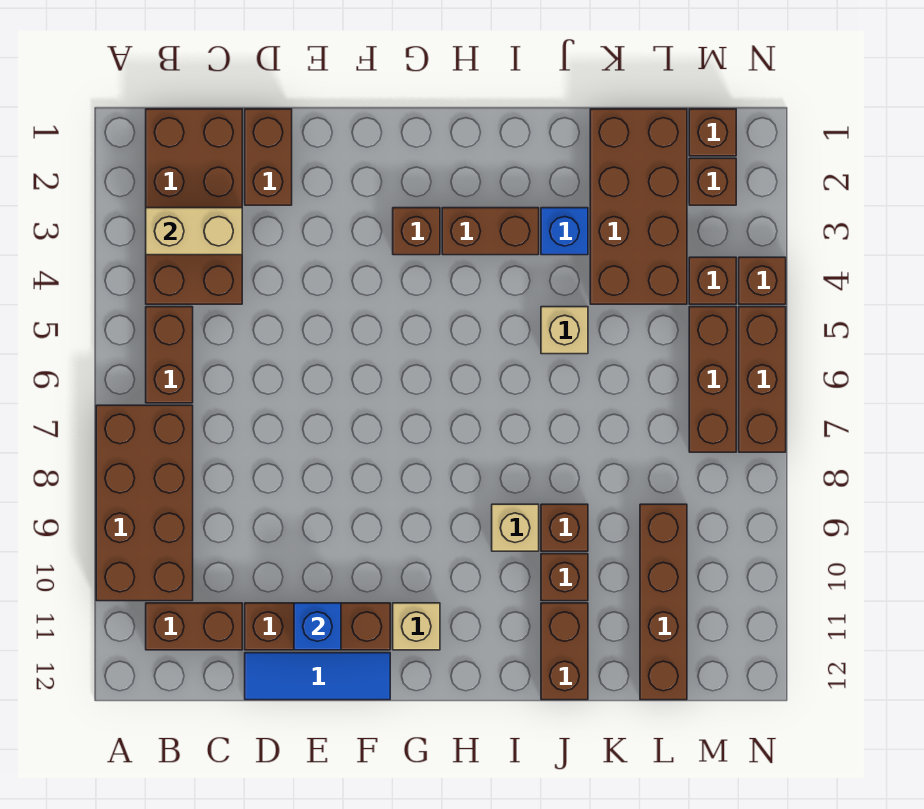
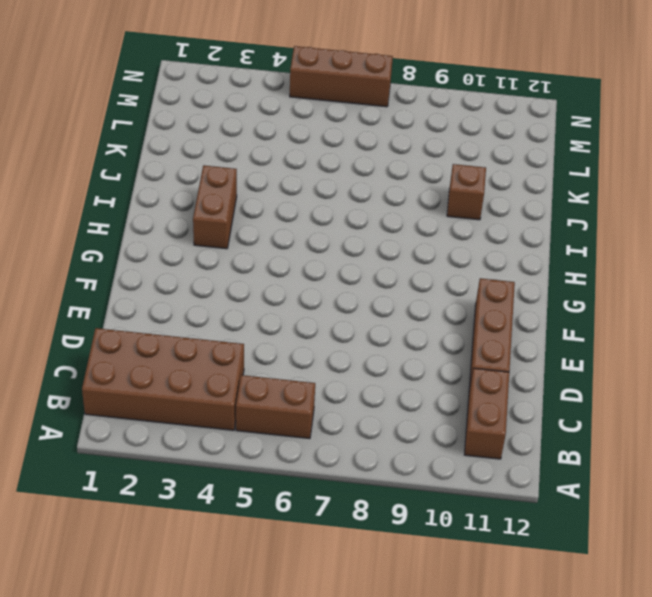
none -> brown brick A7:B10 level 1
none -> brown brick D1:D2 level 1
none -> blue tile D12:F12 level 1

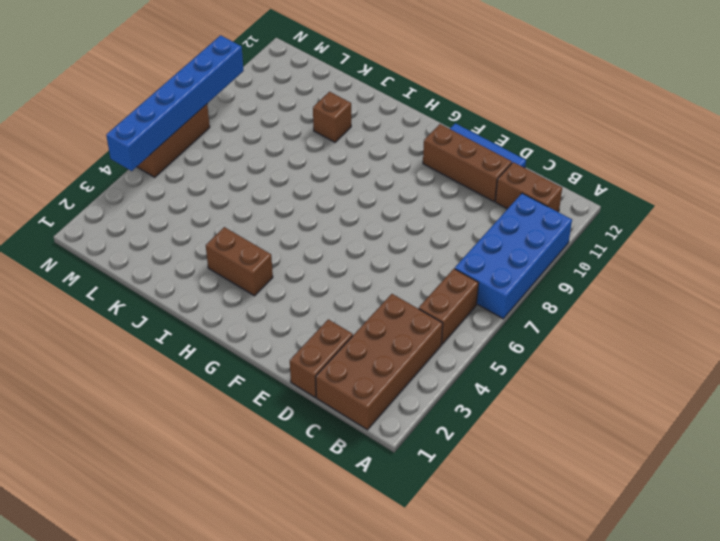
blue brick A7:B10 level 1 -> brown brick A7:B10 level 1
blue brick N4:N9 level 2 -> none
none -> brown brick G3 level 1
none -> tan brick G11 level 1
none -> tan brick I9 level 1

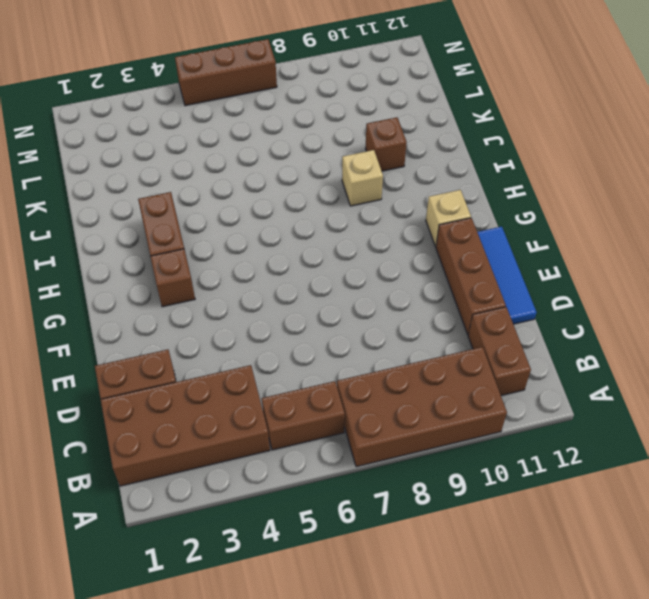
none -> blue brick J3 level 1
none -> tan brick J5 level 1
none -> brown brick J9 level 1

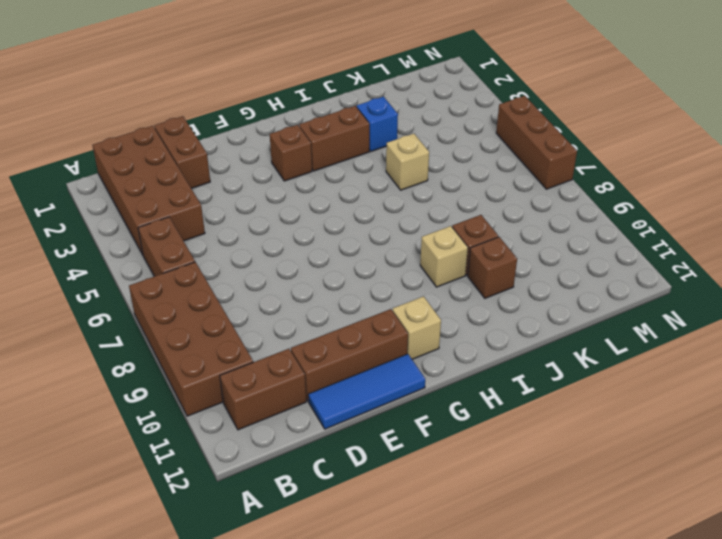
none -> brown brick J11:J12 level 1
none -> brown brick K1:L4 level 1
none -> brown brick L9:L12 level 1

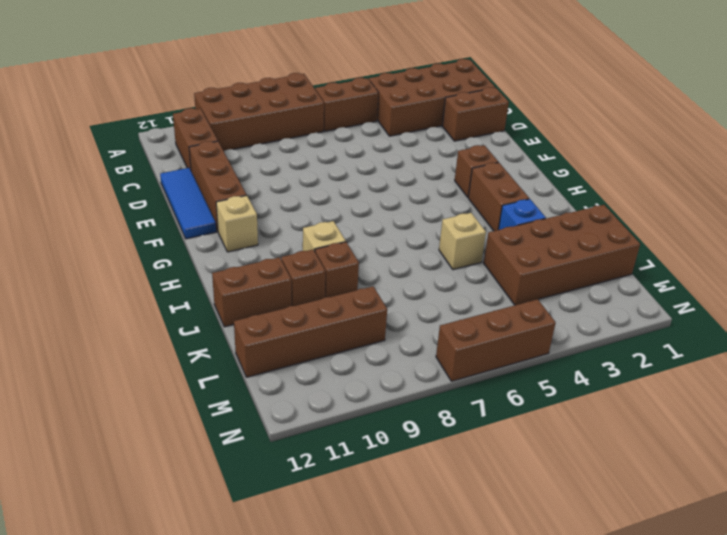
none -> brown brick M1 level 1
none -> brown brick M2 level 1
none -> brown brick M4 level 1

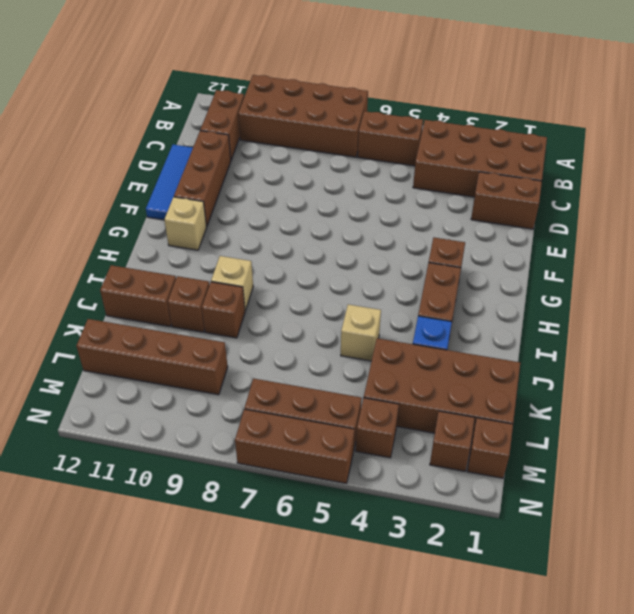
none -> brown brick N4 level 1
none -> tan brick B3:C3 level 2
none -> blue brick E11 level 2

